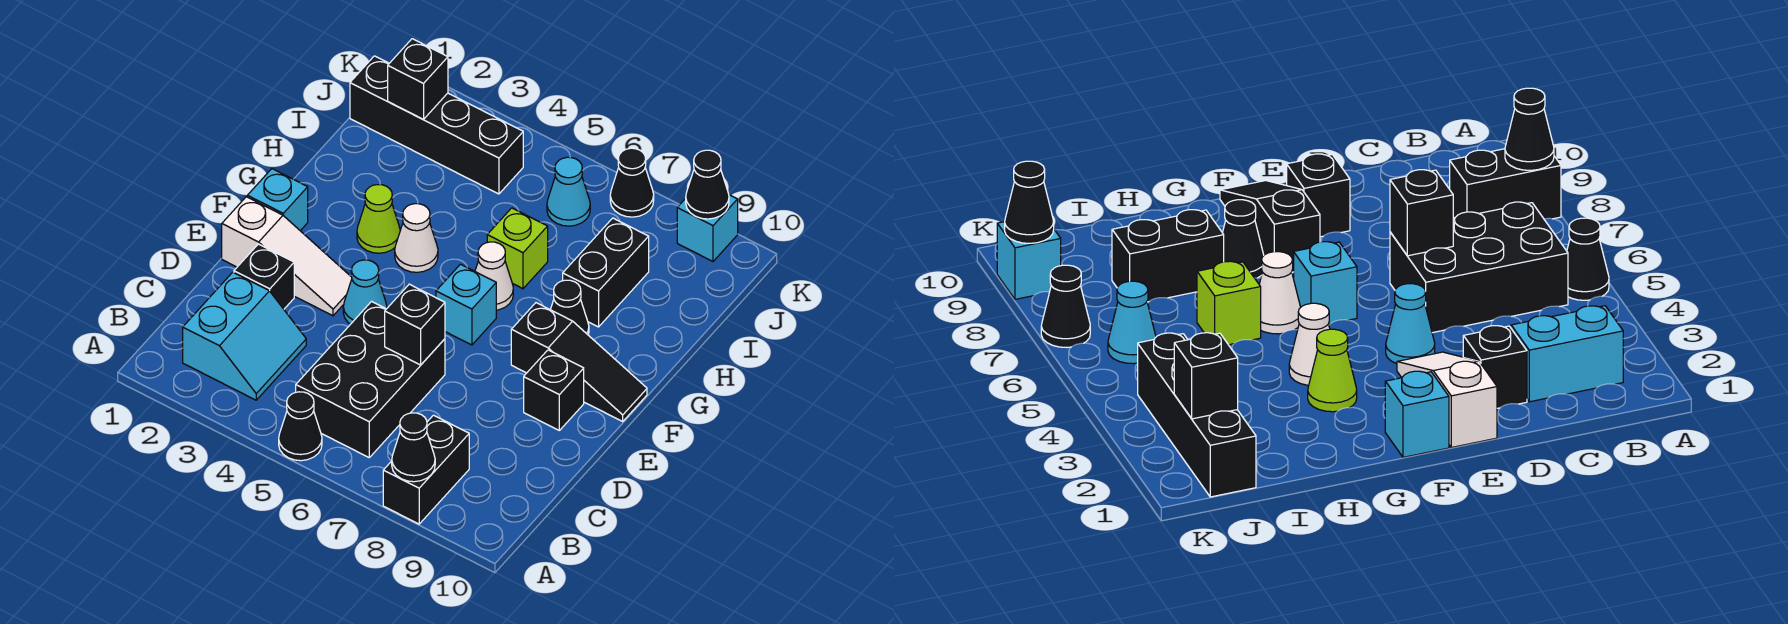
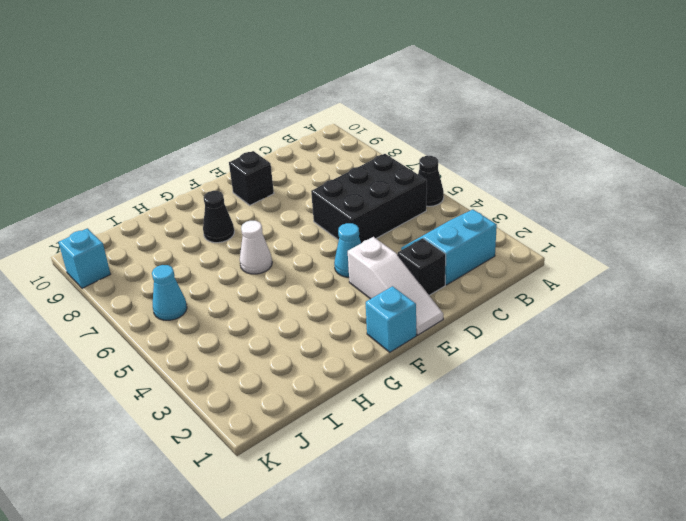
white slope E1:E3 level 1 top 3 -> white slope E1:E3 level 1 top 1
none -> black brick A8:B8 level 1
none -> cyan brick F6 level 1
none -> black slope F8:F10 level 1 top 8

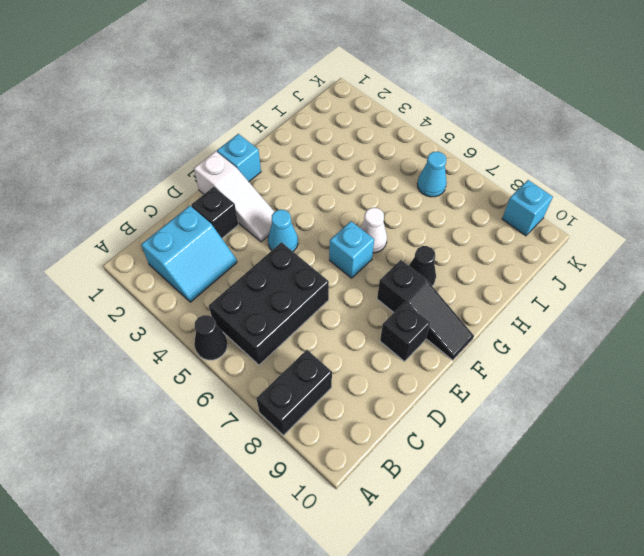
none -> lime cone G3 level 1
none -> white cone G4 level 1
none -> lime brick H6 level 1

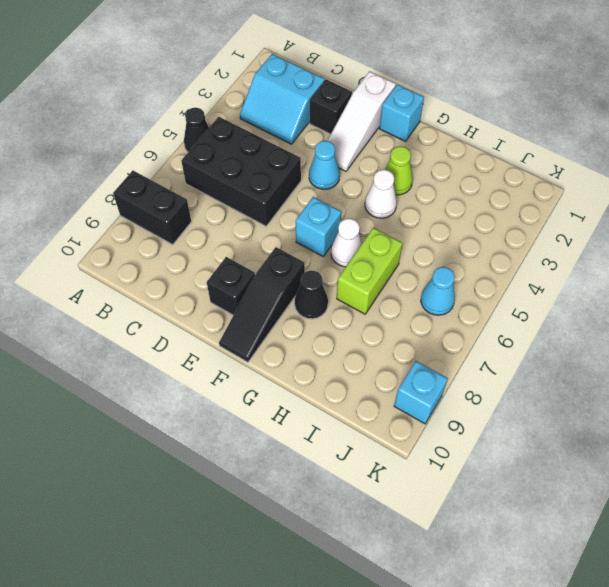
lime brick H6:H7 level 1 -> lime brick H6 level 1
none -> black brick H8:I8 level 1
none -> black brick J1:J4 level 1
none -> black cone K7 level 1

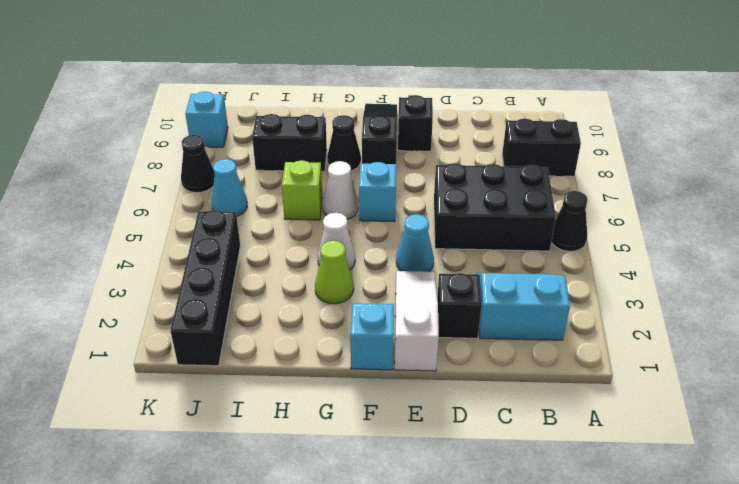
none -> black cone A8 level 2
none -> black brick D6 level 2
none -> black brick J2 level 2

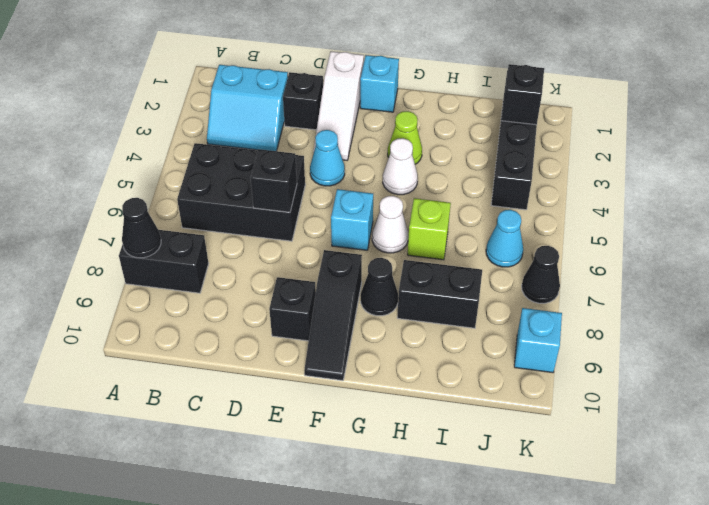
none -> black cone A5 level 1
none -> black cone K9 level 2

